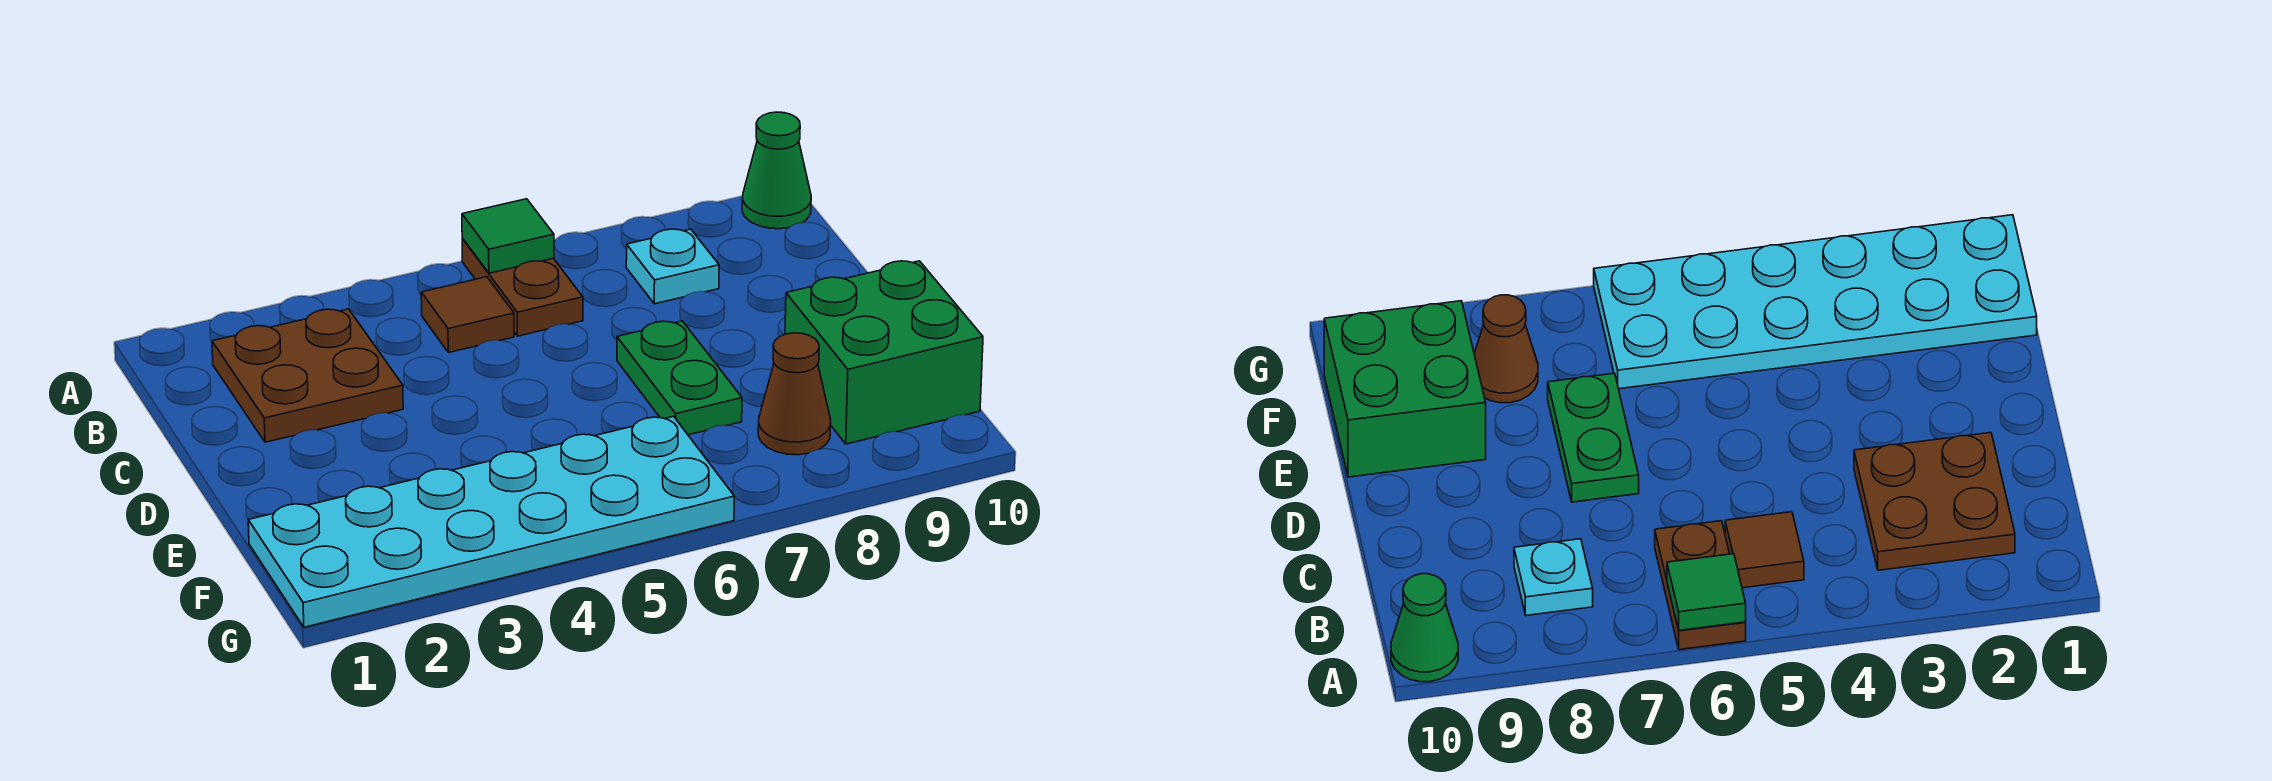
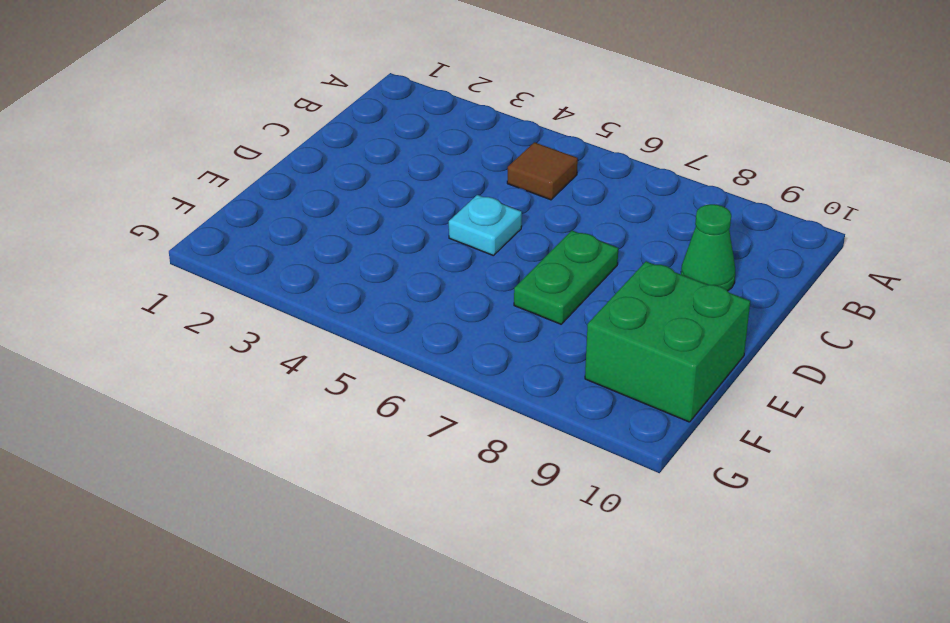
green cone C9 level 1 -> green cone A10 level 1
cyan plate D5 level 1 -> cyan plate B8 level 1
none -> brown plate A6:B6 level 1
none -> brown plate B2:C3 level 1

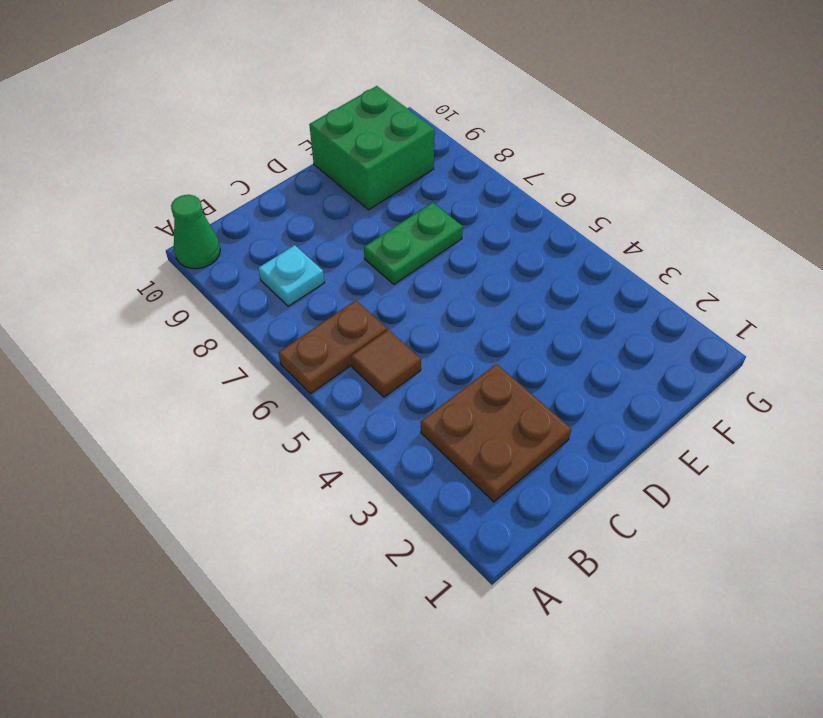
none -> cyan plate F1:G6 level 1
none -> brown cone F8 level 1

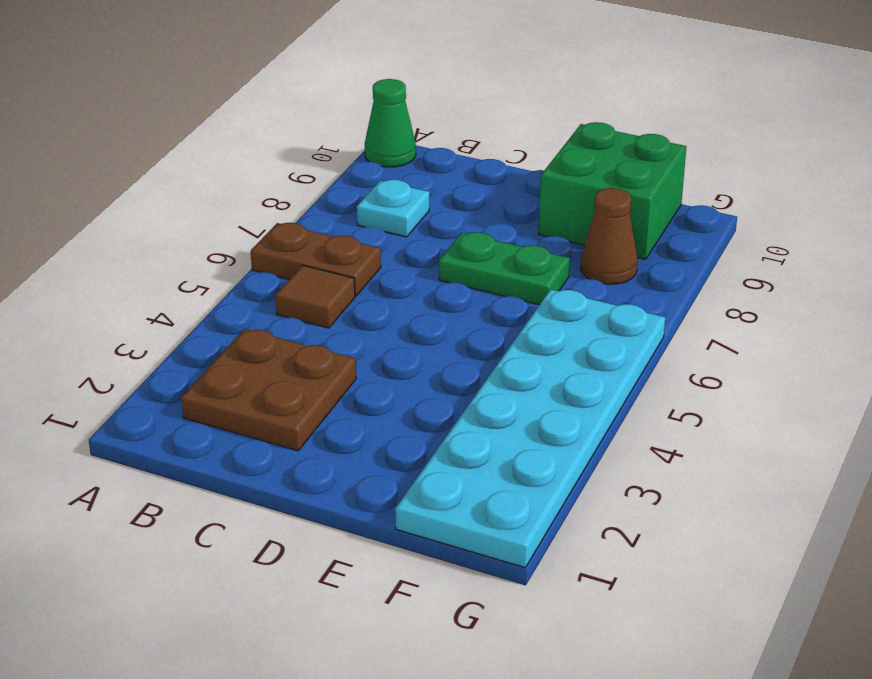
none -> green tile A6 level 2

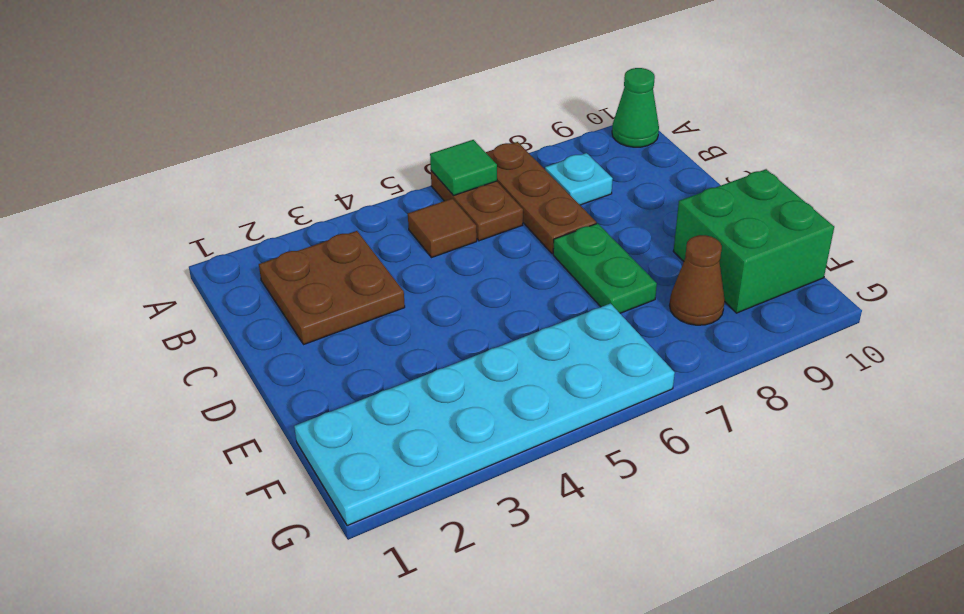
brown plate A7:C7 level 1 -> none

